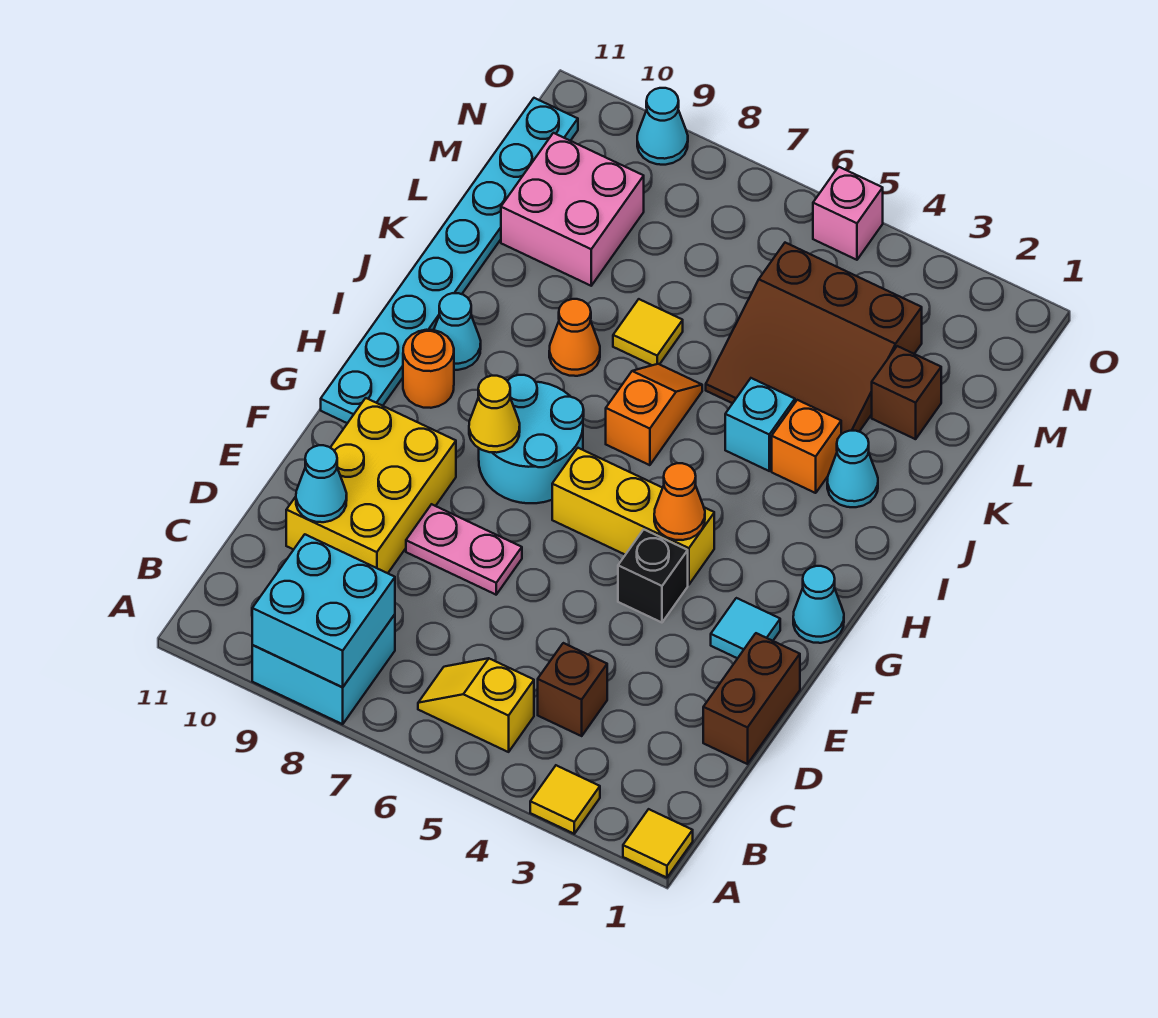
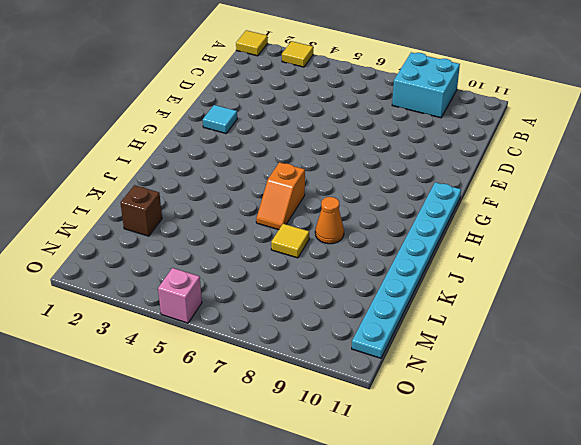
none -> yellow slope B5:B6 level 1 top 5
none -> brown brick C4 level 1
none -> brown brick D1:E1 level 1
none -> yellow brick D9:F10 level 1

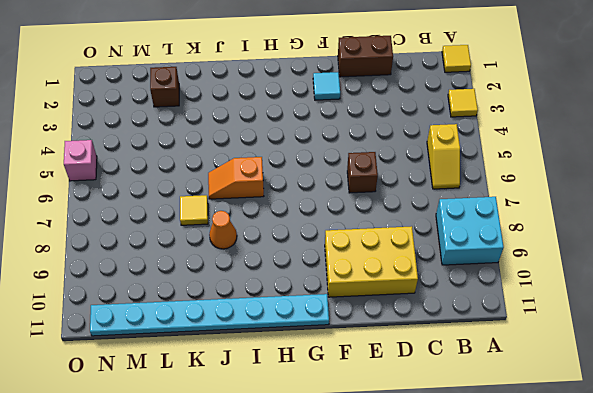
brown brick E6 level 1 -> brown brick C4 level 1
none -> pink plate E7:E8 level 1
none -> black brick F4 level 1
none -> cyan cone G1 level 1
none -> yellow brick G4:G6 level 1

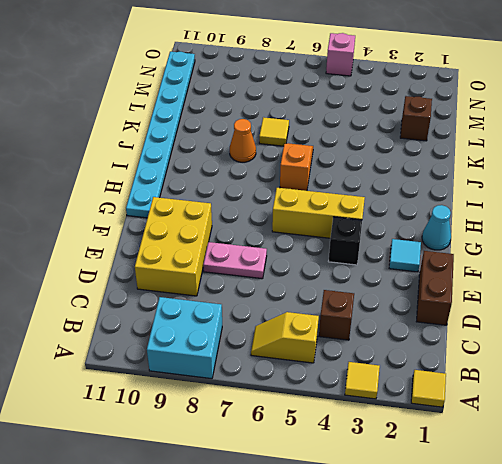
none -> cyan round brick G7:H8 level 1
none -> orange round brick H10 level 1
none -> cyan cone I10 level 1
none -> cyan cone J2 level 1

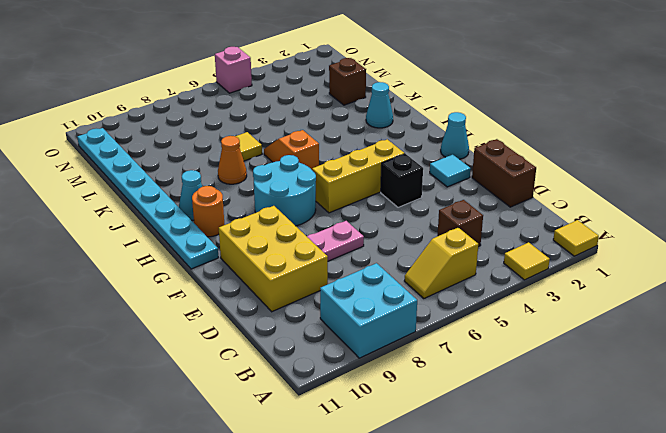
none -> orange brick J3 level 1
none -> cyan brick J4 level 1
none -> brown slope K3:M5 level 1 top M
none -> pink brick L9:M10 level 1

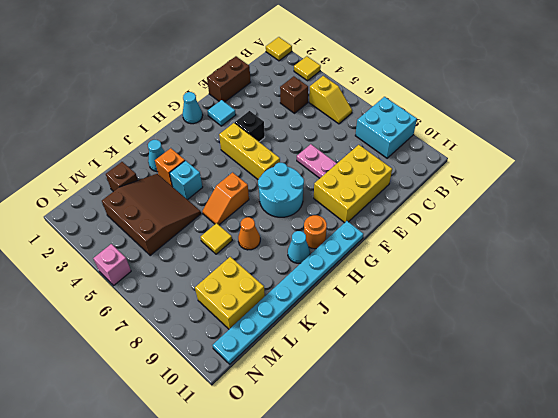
yellow brick L9:M10 level 1 -> pink brick L9:M10 level 1
none -> cyan cone O9 level 1
none -> cyan brick A8:B9 level 2
none -> cyan cone D10 level 2
none -> orange cone G4 level 2

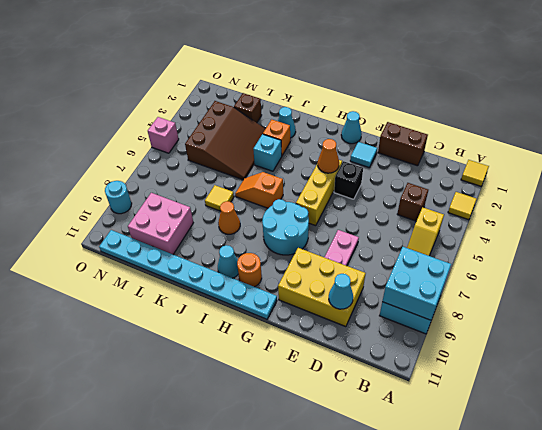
cyan round brick O9 level 1 -> cyan cone O9 level 1
none -> yellow cone G8 level 2

